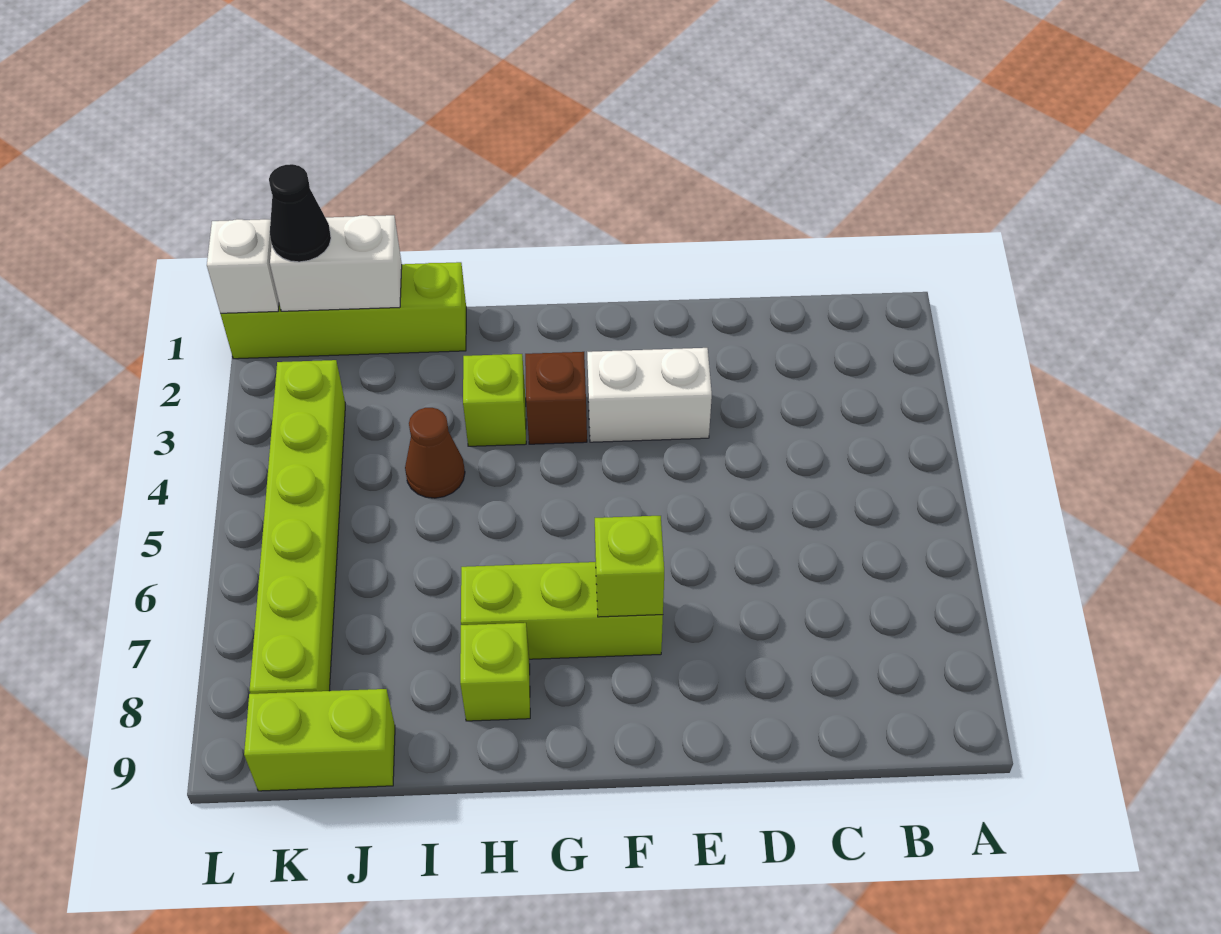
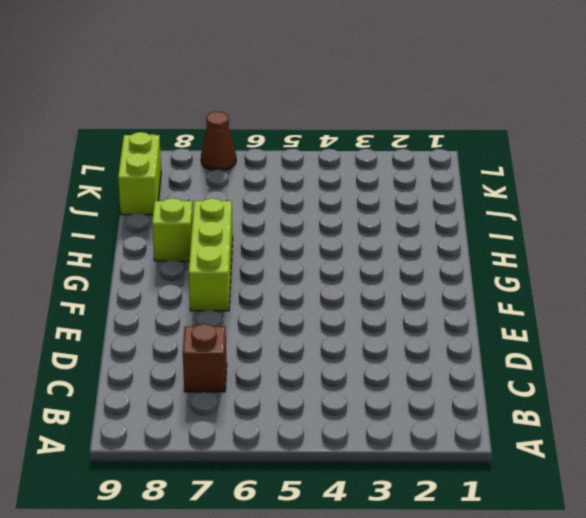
brown brick C7 level 1 -> brown brick G3 level 1
brown cone L7 level 1 -> brown cone I4 level 1
none -> white brick E3:F3 level 1
none -> lime brick H3 level 1
none -> lime brick I1:L1 level 1

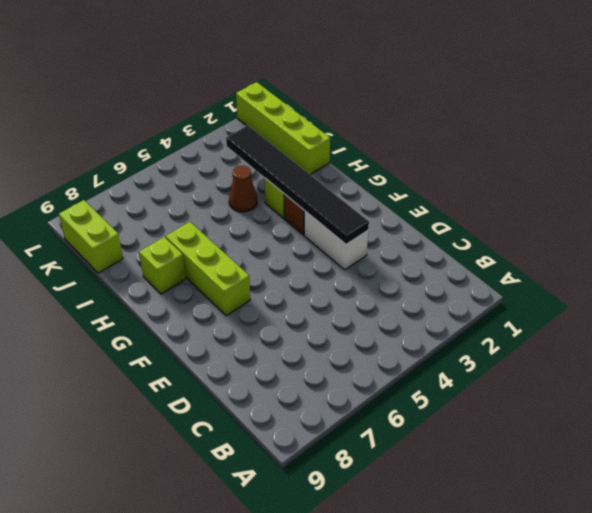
black tile E3:J3 level 2 -> none
none -> lime brick K3:K8 level 1
none -> lime brick F7 level 2
none -> white brick J1:K1 level 2

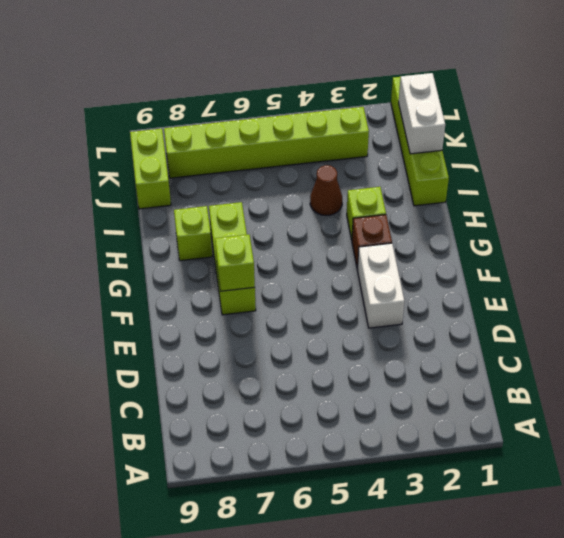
none -> white brick L1 level 2
none -> black cone K1 level 3

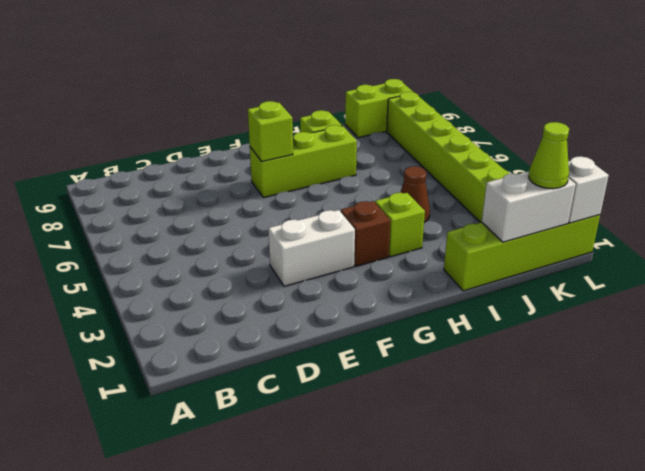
lime cone K1 level 3 -> black cone K1 level 3

